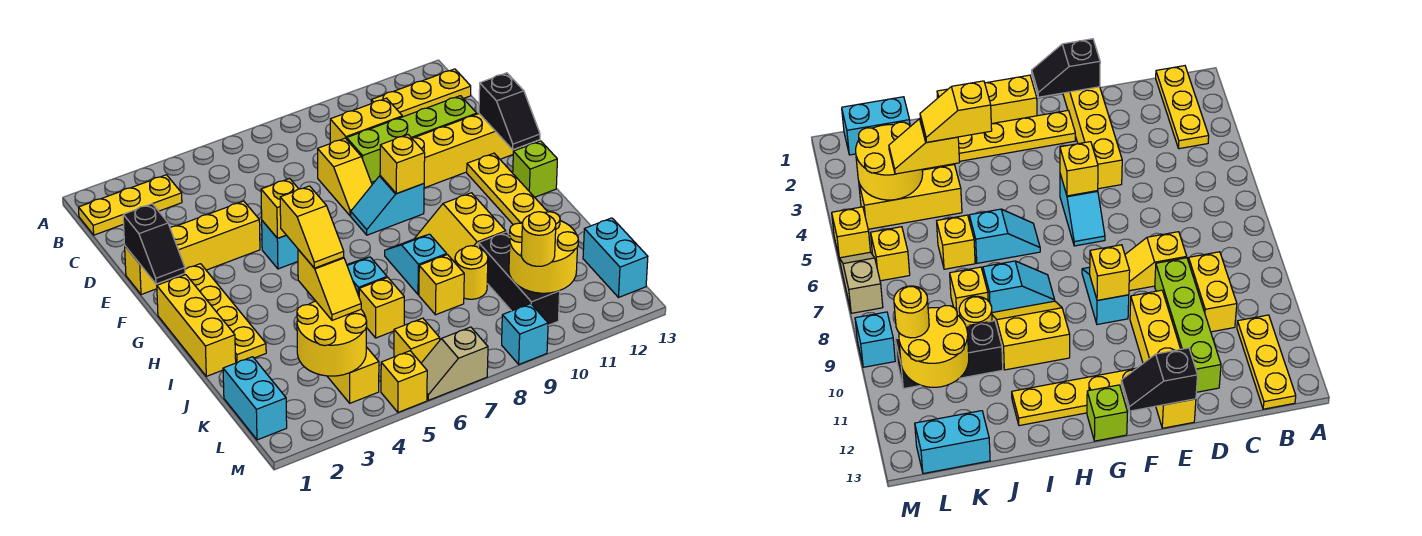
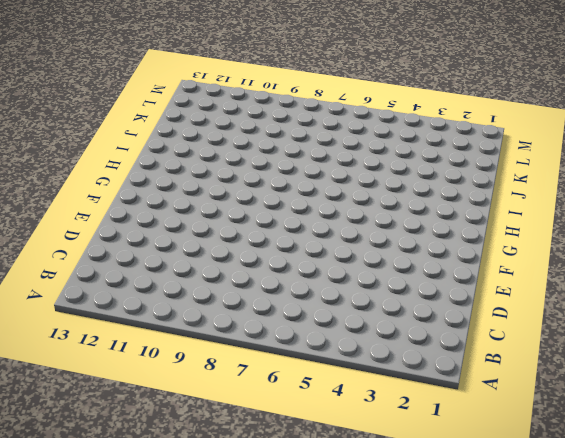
none -> yellow plate B1:B3 level 1
none -> yellow plate B11:B13 level 1
none -> yellow brick C9:C10 level 1
none -> yellow slope D8:E8 level 1 top D

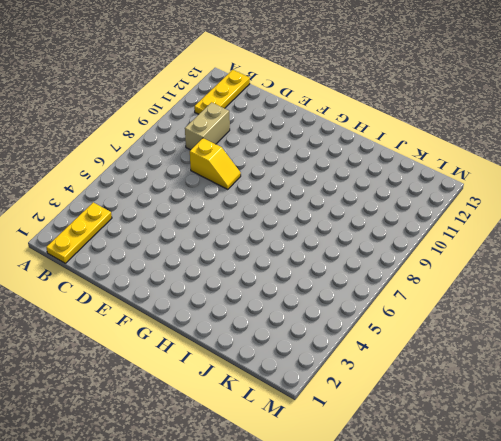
tan brick C9:C10 level 1 -> yellow brick C9:C10 level 1
none -> lime brick D9:D12 level 1
none -> yellow brick E1:E4 level 1
none -> yellow brick E10:E13 level 1
none -> yellow plate F2:I2 level 1

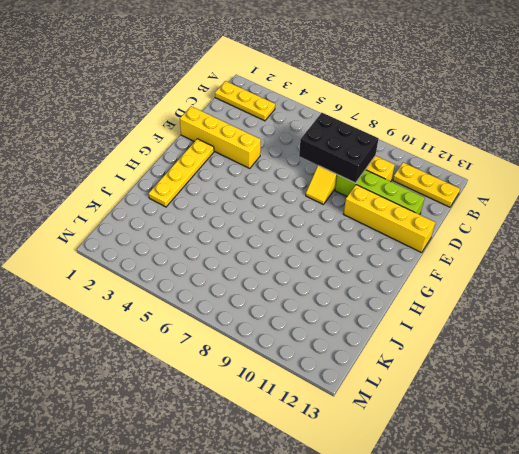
black brick C7:D9 level 2 -> none
none -> cyan slope F5:F6 level 1 top 5
none -> cyan slope F8:F9 level 1 top 9
none -> yellow plate F12:I12 level 1
none -> yellow brick G1:I1 level 1

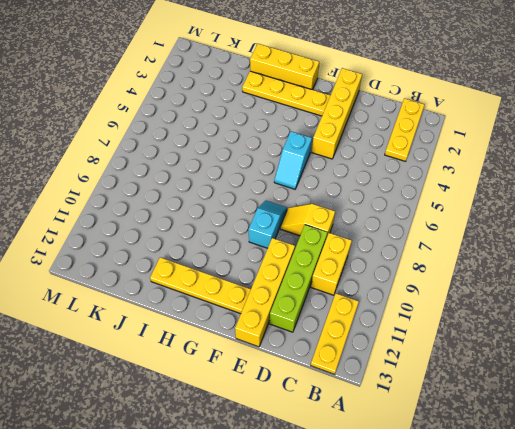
none -> lime brick G13 level 1
none -> cyan slope H6:I6 level 1 top I
none -> cyan slope H8:I8 level 1 top I
none -> yellow slope H9:I10 level 1 top 10

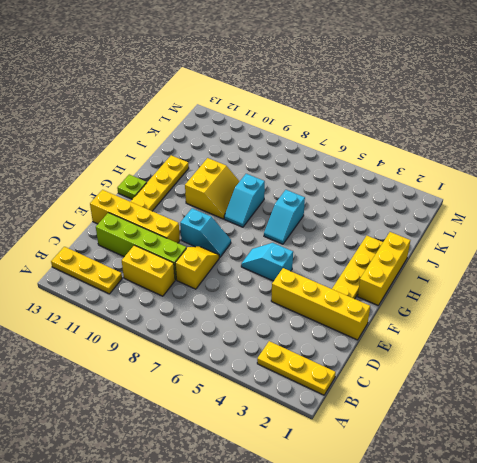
lime plate G13 level 1 -> lime brick G13 level 1
none -> yellow brick J4:L4 level 1
none -> yellow brick J6 level 1
none -> yellow brick J8 level 1
none -> yellow round brick J9 level 1

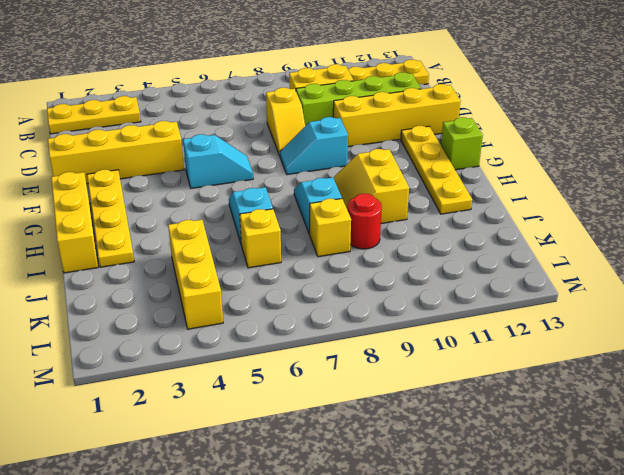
red round brick J9 level 1 -> yellow round brick J9 level 1
none -> black brick J10:L10 level 1
none -> cyan brick K1:L1 level 1
none -> cyan brick K13:L13 level 1
none -> yellow brick L6 level 1

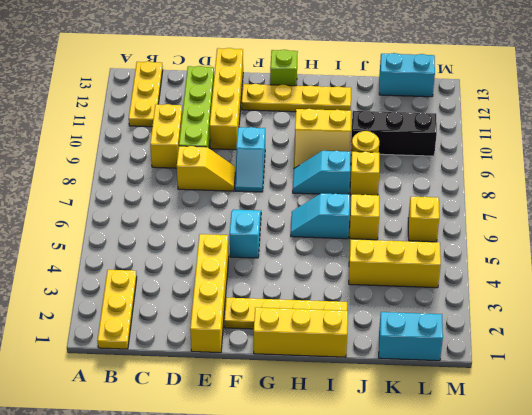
none -> yellow brick M5 level 1
none -> tan slope M6:M7 level 1 top 7
none -> cyan brick M9 level 1
none -> black slope E1:F1 level 2 top E

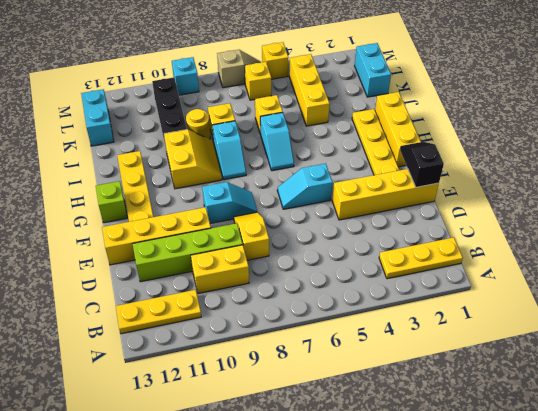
none -> black slope E13:F13 level 2 top E
none -> yellow brick F5 level 2
none -> yellow brick F9 level 2
none -> yellow round brick K3:L4 level 2

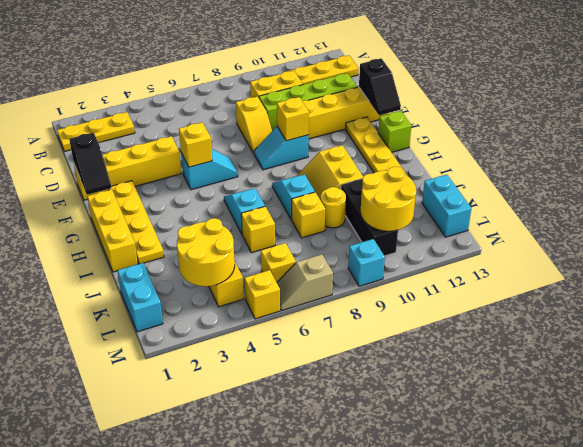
none -> yellow slope J4:K4 level 3 top J
none -> yellow round brick L10 level 3
none -> yellow slope I4:J4 level 4 top I

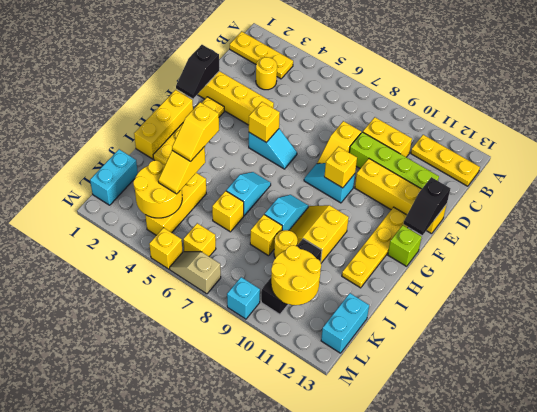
yellow round brick C3 level 1 -> yellow round brick L10 level 3

